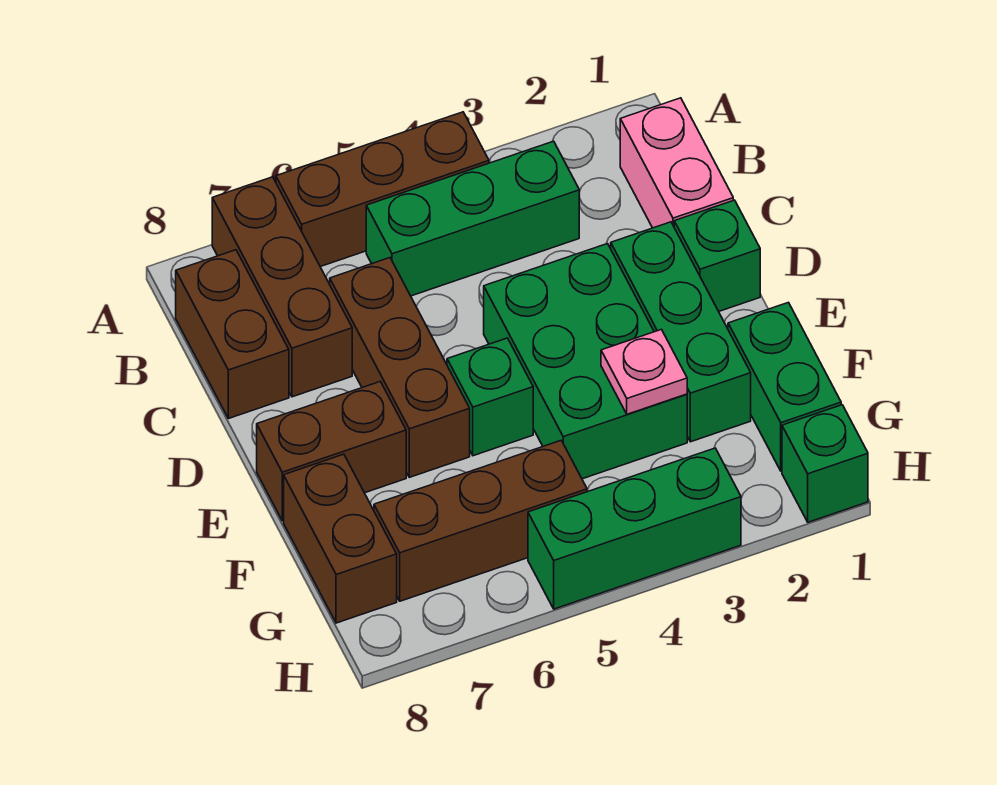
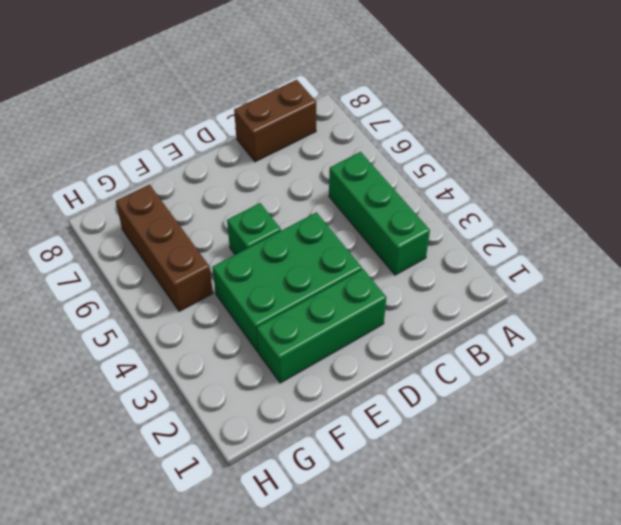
none -> brown brick A4:A6 level 1
none -> brown brick A7:C7 level 1
none -> pink brick B1:C1 level 1

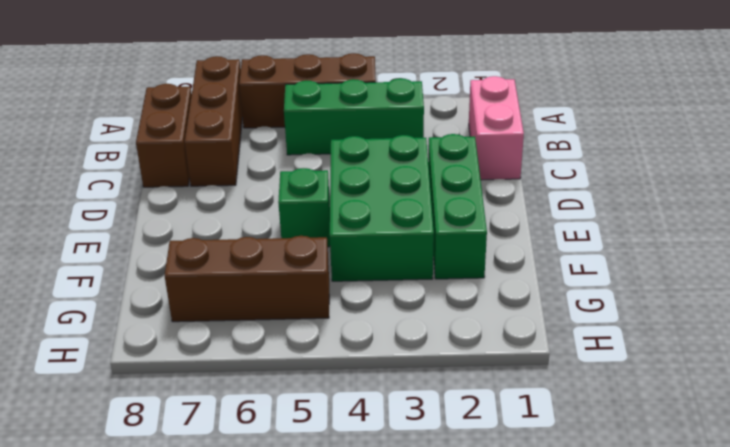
none -> brown brick C6:E6 level 1
none -> green brick D1 level 1
none -> brown brick E7:E8 level 1

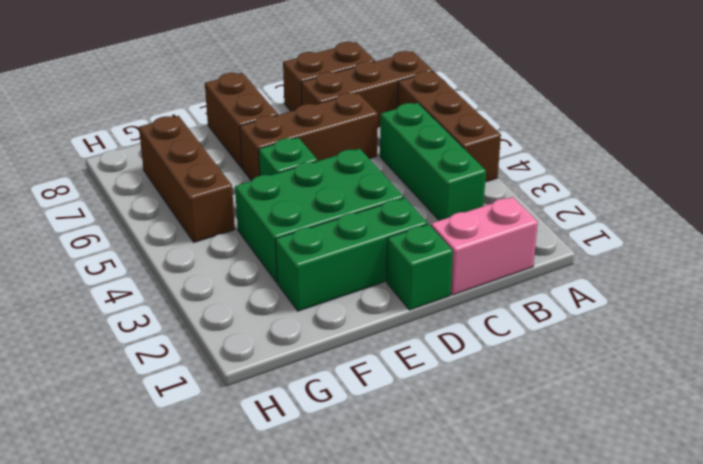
none -> green brick F1:G1 level 1
none -> brown brick F8:G8 level 1
none -> green brick H1 level 1

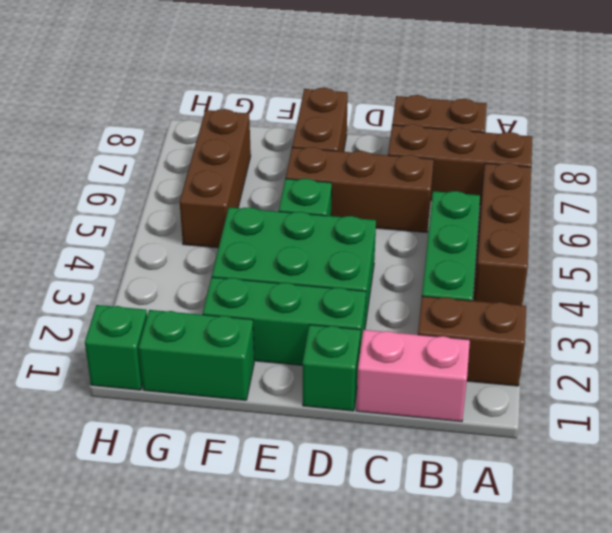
brown brick A2:B2 level 1 -> brown brick F8:G8 level 1
none -> green brick H3:H5 level 1
none -> pink plate F3 level 2

